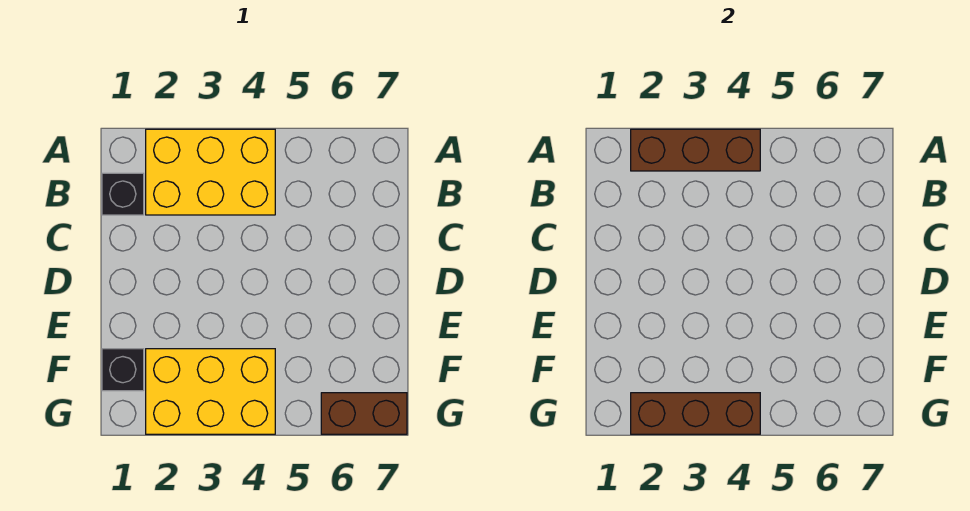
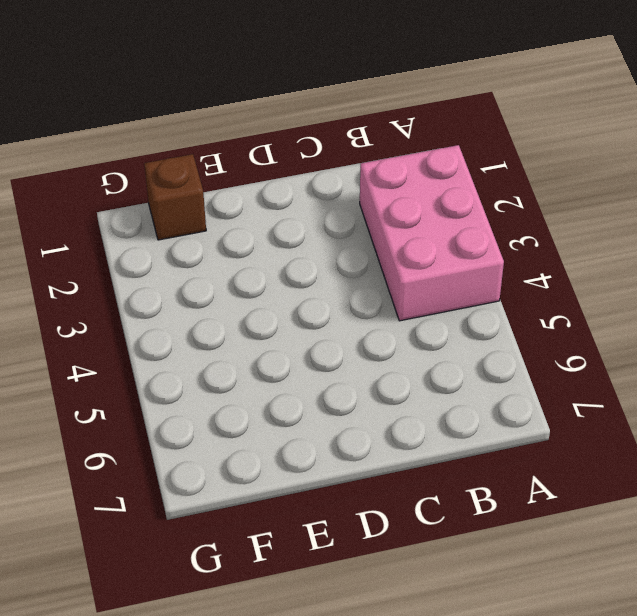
pink brick A2:B4 level 1 -> yellow brick A2:B4 level 1
brown brick F1 level 1 -> black brick F1 level 1
none -> black brick B1 level 1
none -> yellow brick F2:G4 level 1

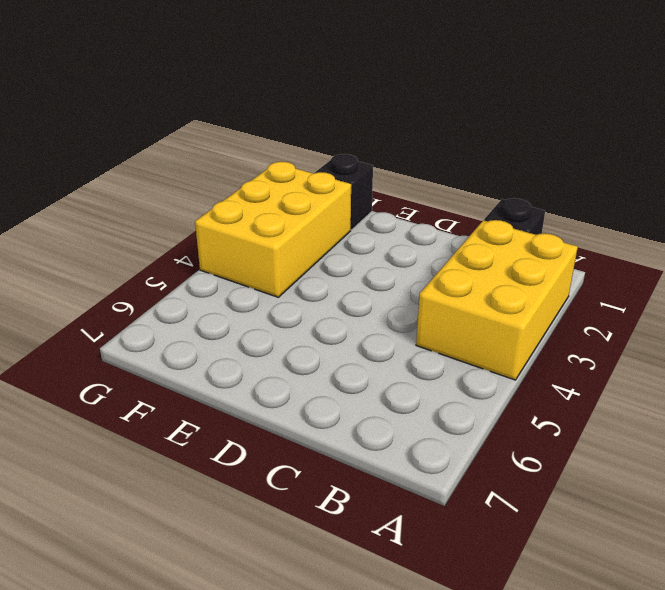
none -> brown brick G6:G7 level 1
none -> brown brick A2:A4 level 2

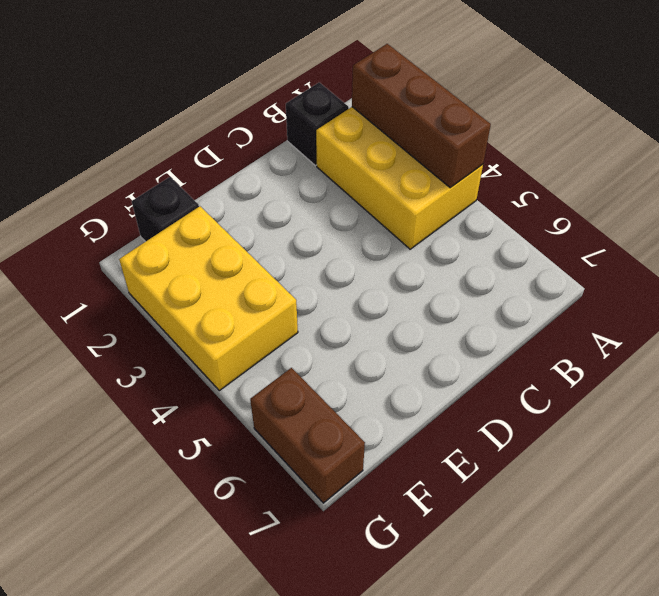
none -> brown brick G2:G4 level 2

